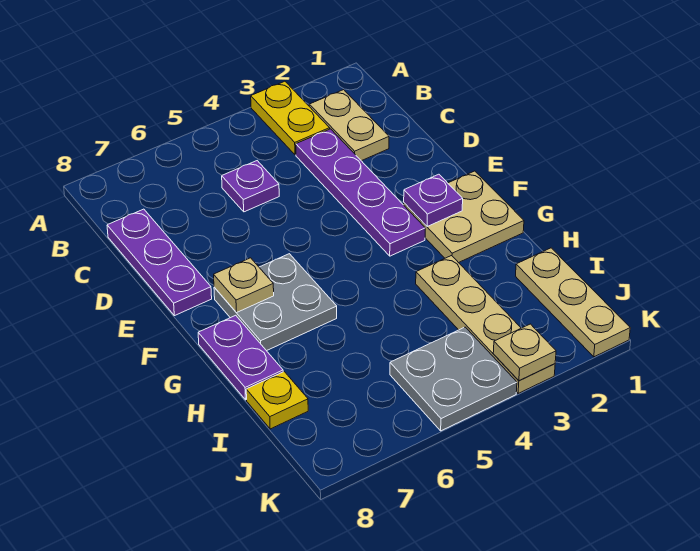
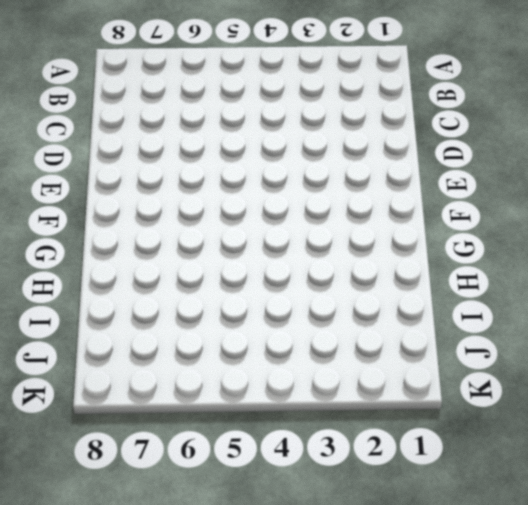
none -> yellow plate A3:B3 level 1
none -> tan plate B2:C2 level 1
none -> purple plate C3:F3 level 1

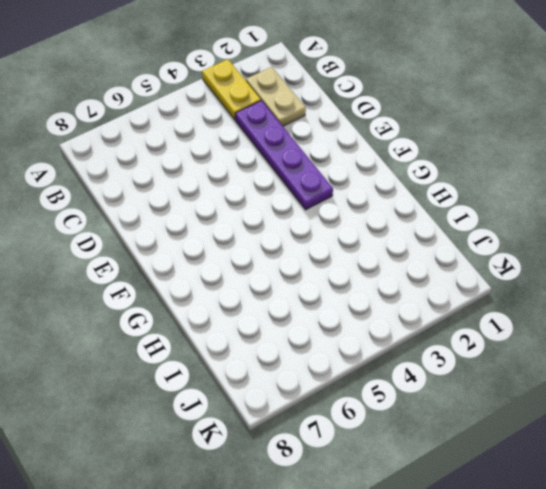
none -> purple plate C5 level 1
none -> purple plate C8:E8 level 1
none -> tan plate F1:G2 level 1

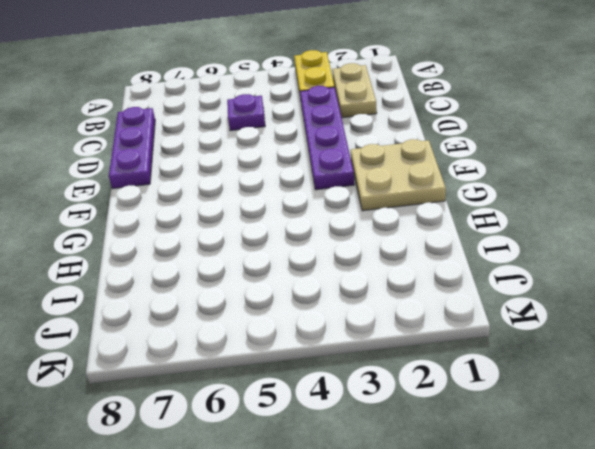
none -> grey plate F6:G7 level 1
none -> purple plate G8:H8 level 1
none -> tan plate H3:K3 level 1

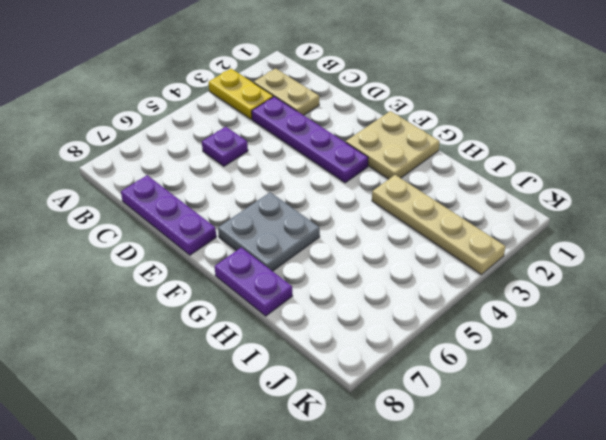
none -> tan plate I1:K1 level 1
none -> yellow plate I8 level 1
none -> grey plate J4:K5 level 1

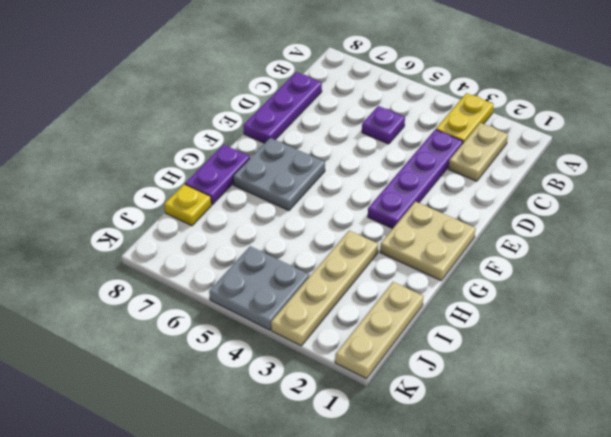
none -> purple plate F2 level 2
none -> tan plate F7 level 2
none -> tan plate K3 level 2

